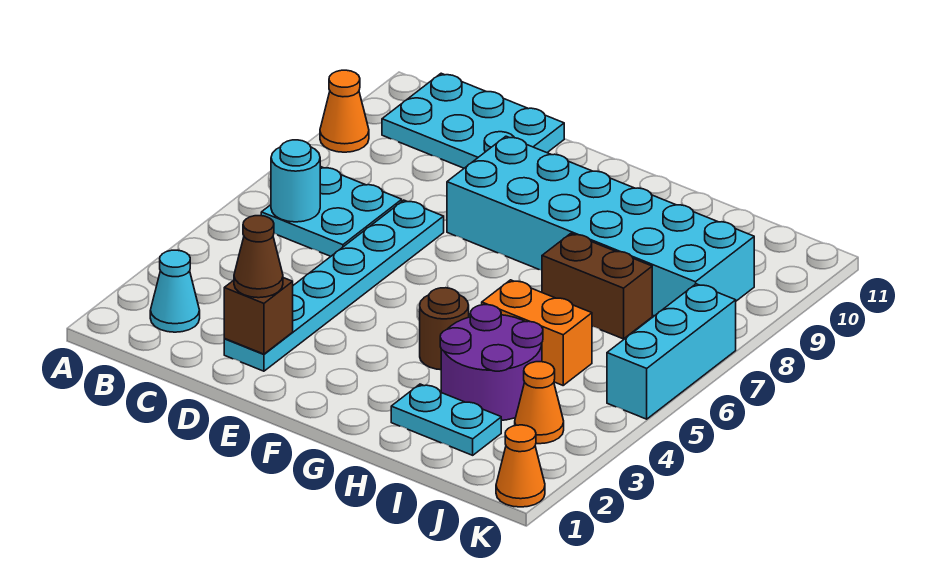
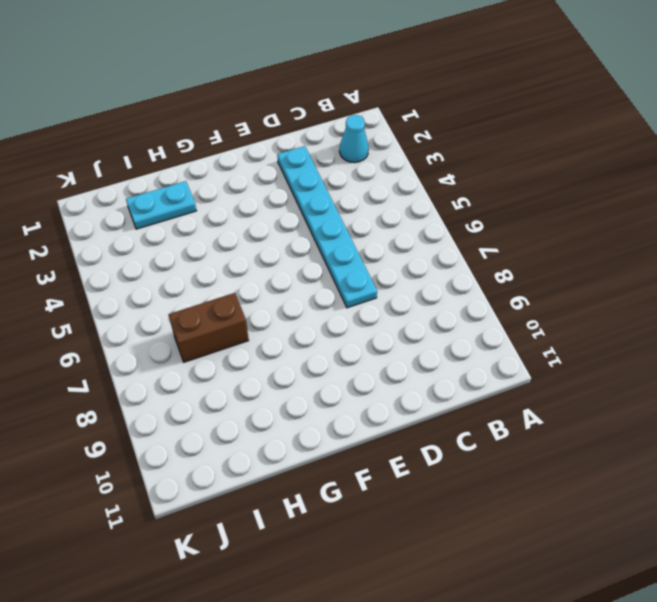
none -> orange cone A9 level 1
none -> cyan plate B6:C7 level 1
none -> cyan plate B10:D11 level 1

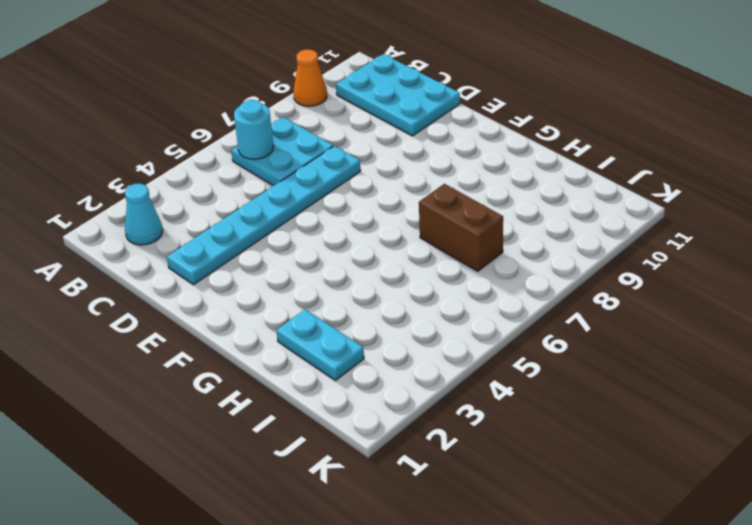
none -> cyan brick E8:J9 level 1
none -> brown round brick G4 level 1
none -> purple round brick H3:I4 level 1

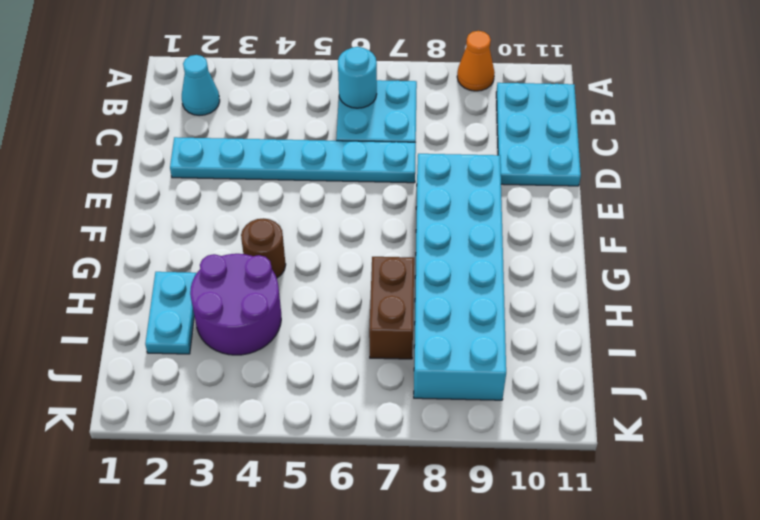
none -> orange brick H5:I5 level 1
none -> orange cone J3 level 1
none -> orange cone K1 level 1

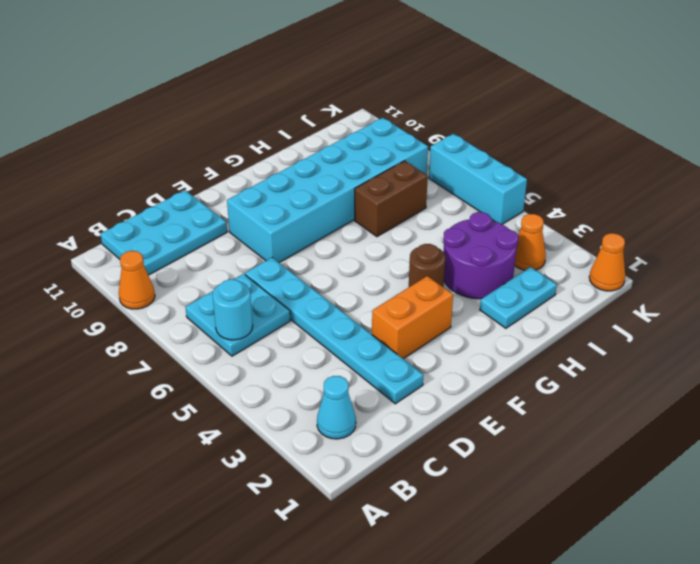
orange brick E3:F3 level 1 -> orange brick H5:I5 level 1
none -> brown brick D2 level 2
none -> brown cone D2 level 3

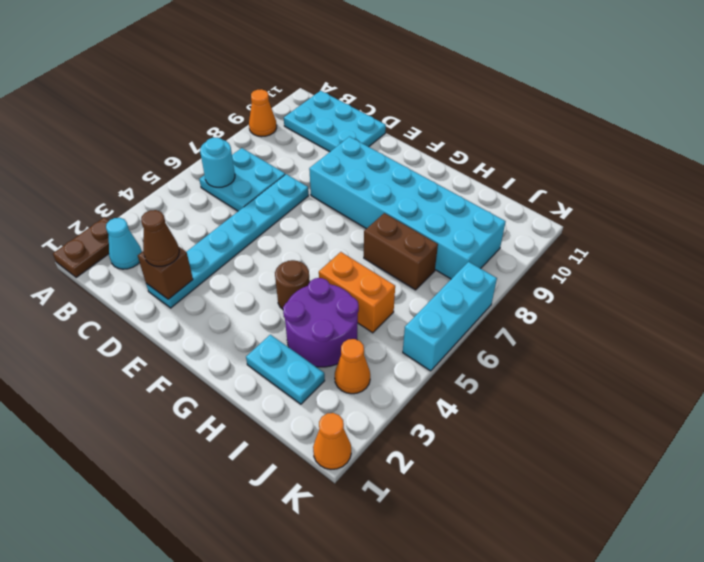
brown plate A1:A2 level 1 -> none

